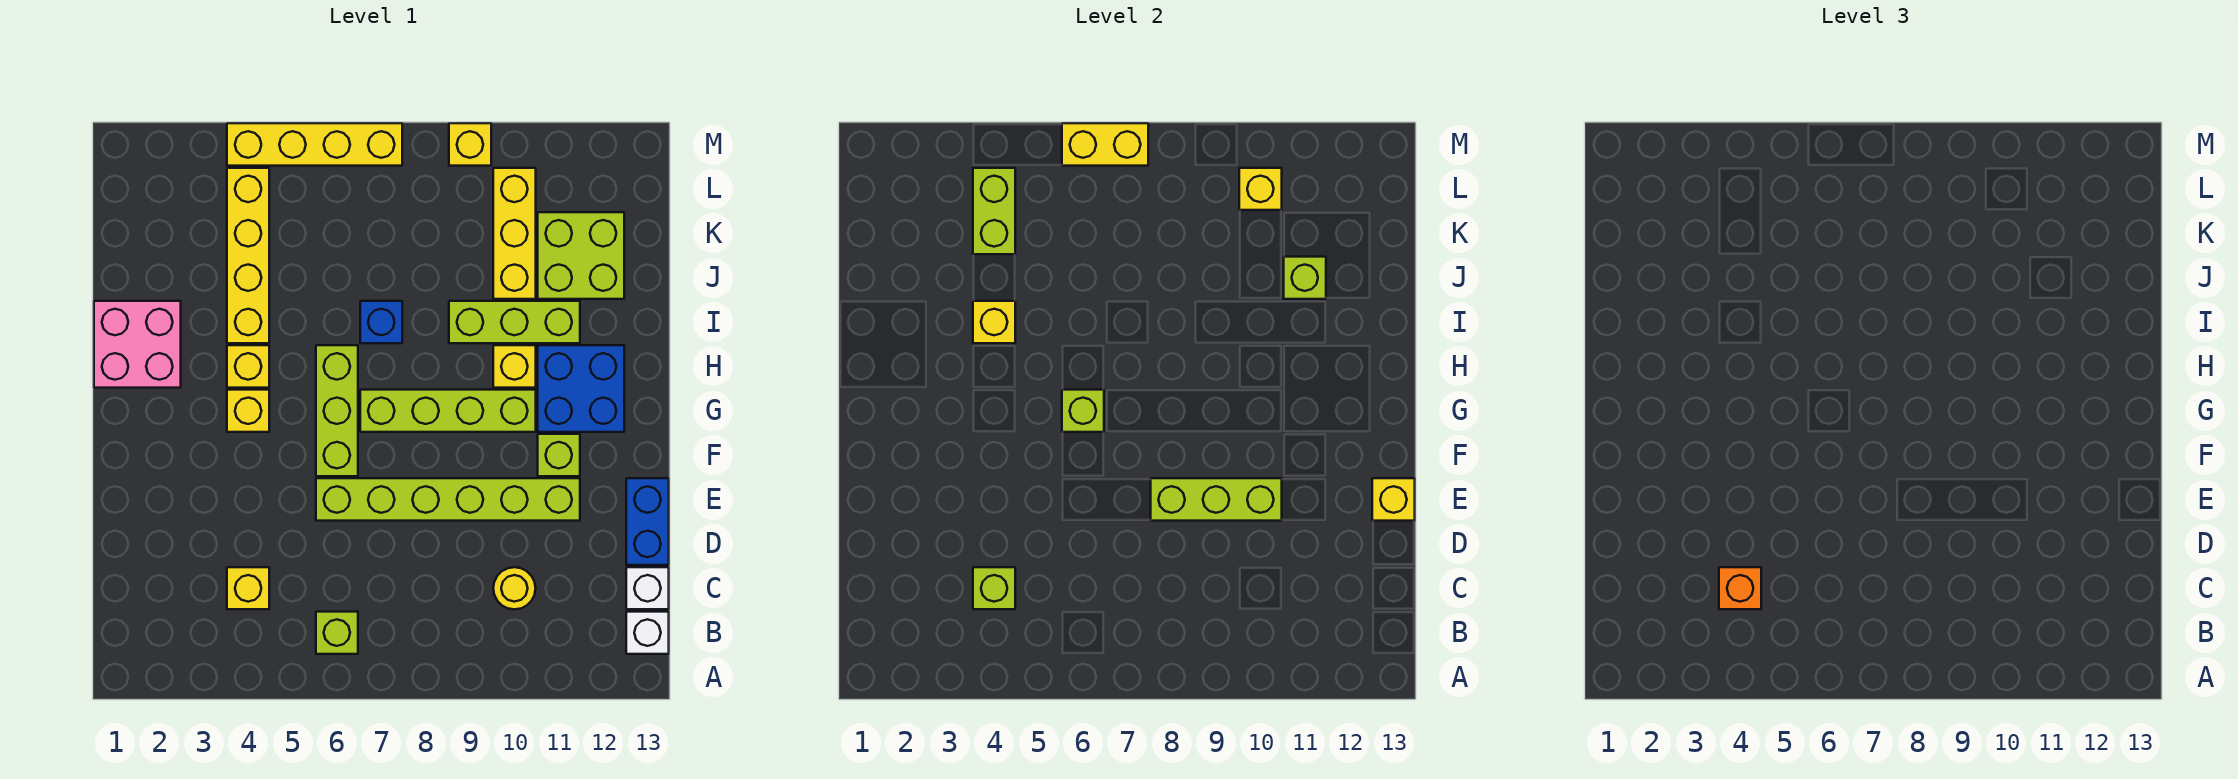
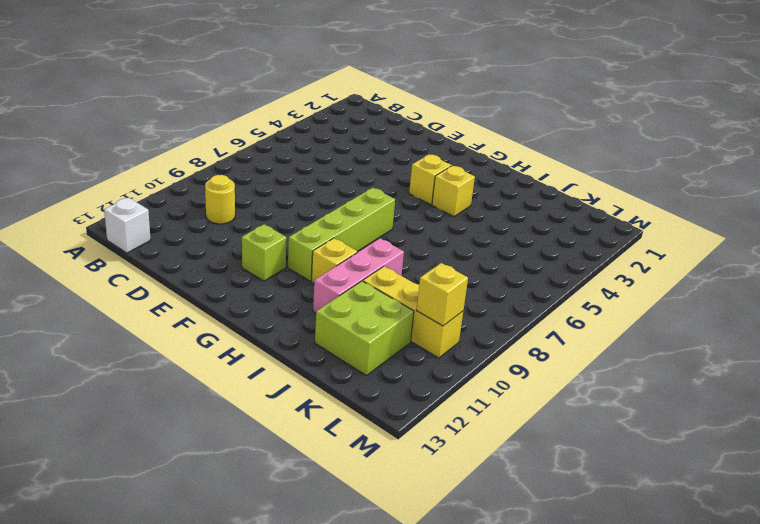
pink brick I9:I11 level 1 -> lime brick I9:I11 level 1
none -> lime brick B6 level 1
none -> yellow brick C4 level 1
none -> white brick C13 level 1
none -> blue brick D13:E13 level 1

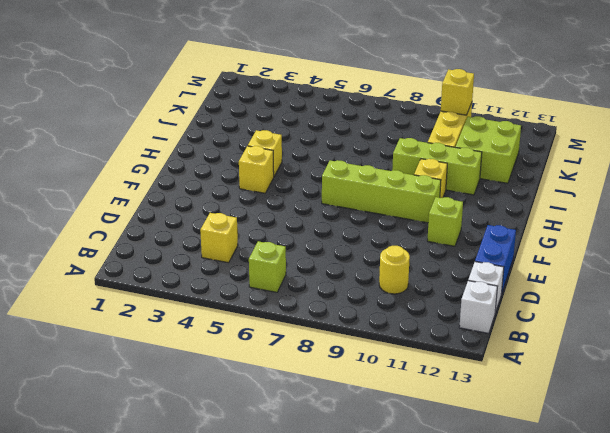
none -> lime brick E6:E11 level 1
none -> lime brick F6:H6 level 1
none -> blue brick G11:H12 level 1
none -> pink brick H1:I2 level 1

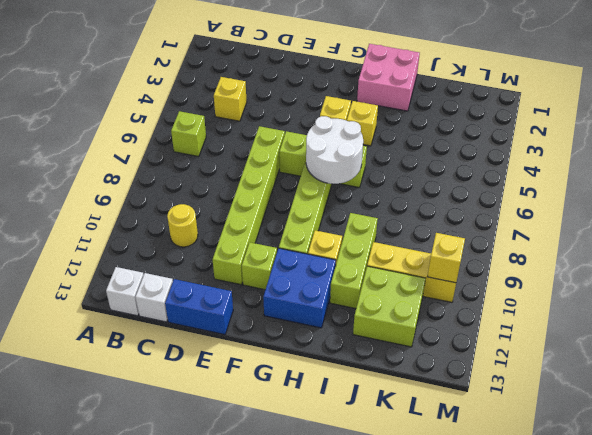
white round brick G6:H7 level 2 -> lime brick G6 level 2
none -> yellow brick I4:L4 level 1
none -> blue brick I7 level 1
none -> yellow brick M4:M7 level 1
none -> yellow brick M9 level 1

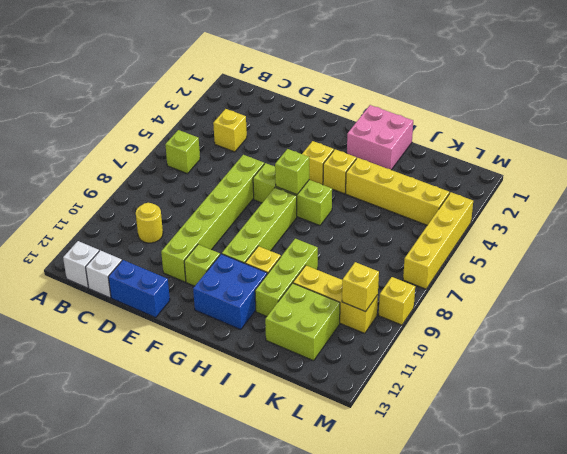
none -> blue brick I7 level 1
none -> lime brick C4 level 2
none -> lime brick E8:E10 level 2
none -> yellow brick E13 level 2

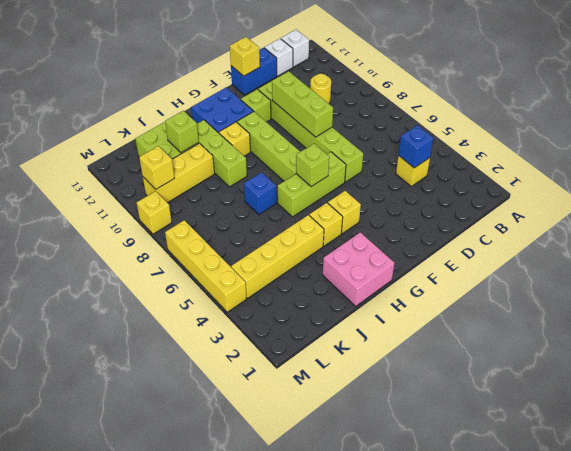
blue brick C4 level 2 -> lime brick C4 level 2
none -> lime brick B6 level 1
none -> yellow brick I4 level 2
none -> lime brick K4:L4 level 2
none -> yellow brick M6:M7 level 2

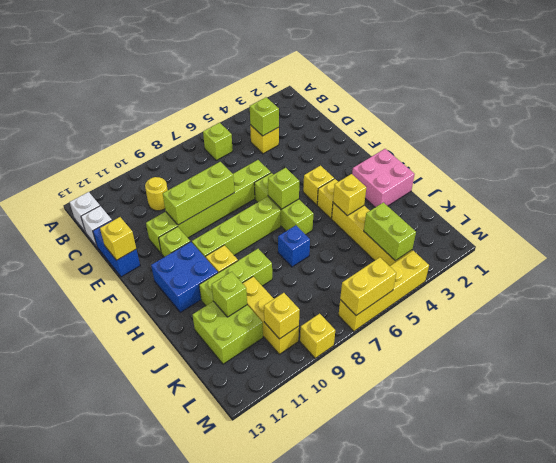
none -> orange brick C4 level 3

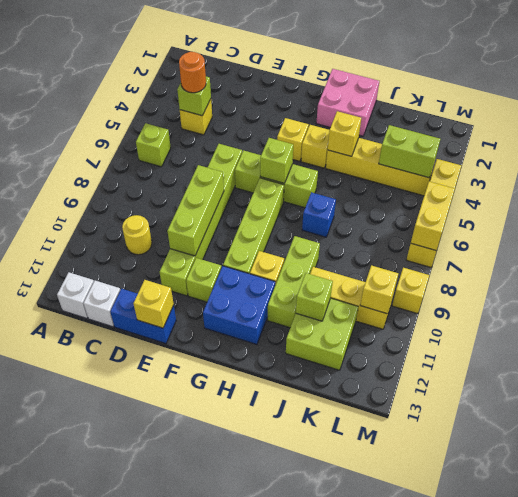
orange round brick C4 level 3 -> orange brick C4 level 3

